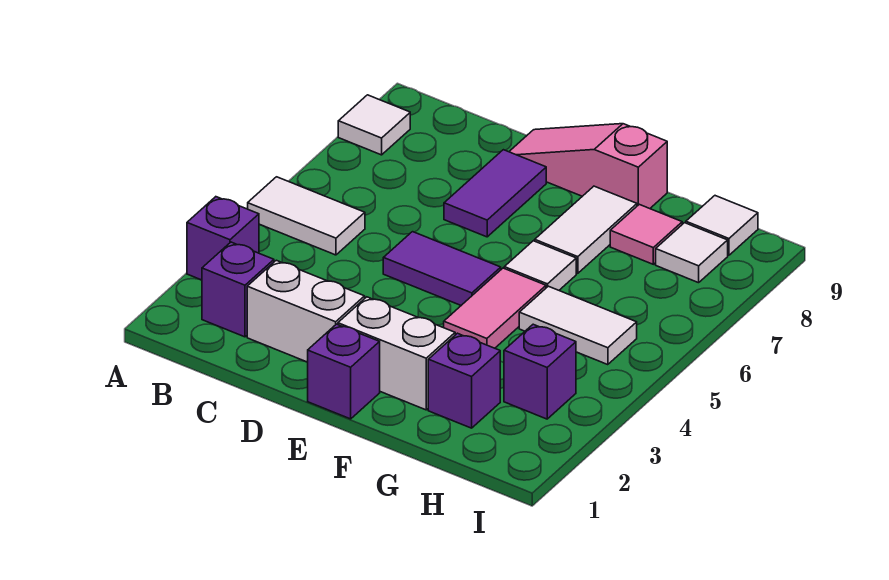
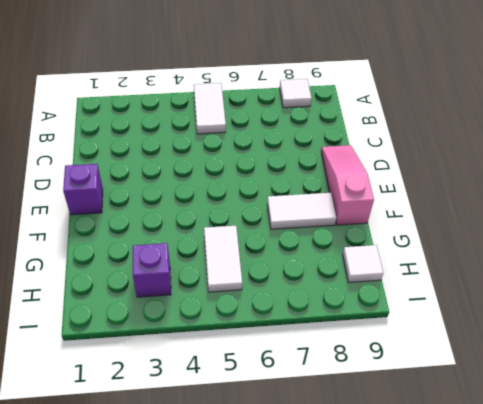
none -> purple brick A3 level 1
none -> purple brick B2 level 1
none -> white brick C2:D2 level 1

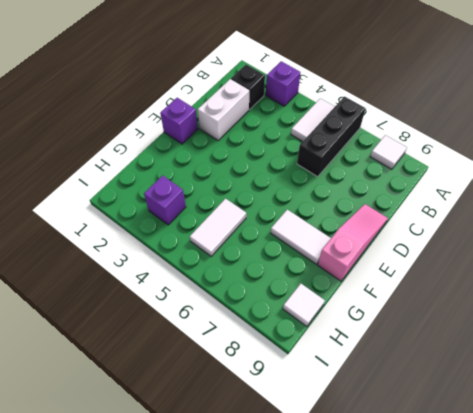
black brick A6:C6 level 1 -> none
black brick B2 level 1 -> purple brick B2 level 1
none -> purple tile D5:E5 level 1
none -> purple tile D7:D8 level 1
none -> white brick E2:F2 level 1

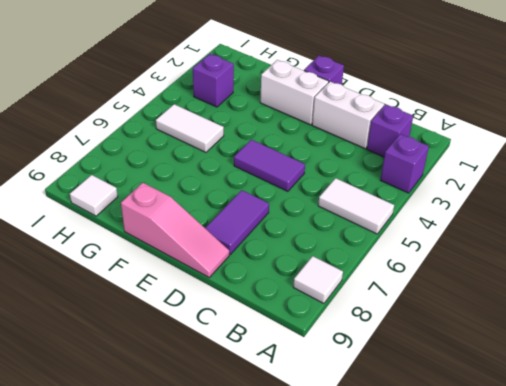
none -> pink tile F4:F5 level 1
none -> white tile F6 level 1
none -> white tile F7:F8 level 1

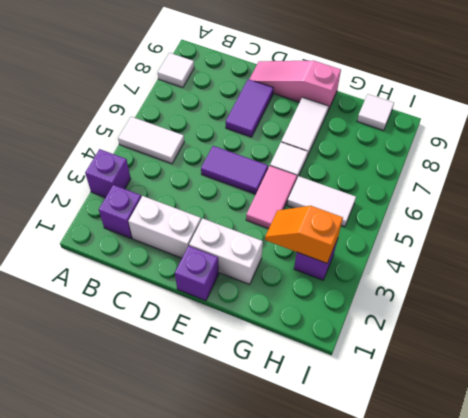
orange slope G3:H3 level 2 top H -> none
none -> purple brick G2 level 1
none -> pink tile G8 level 1
none -> white tile H8 level 1

